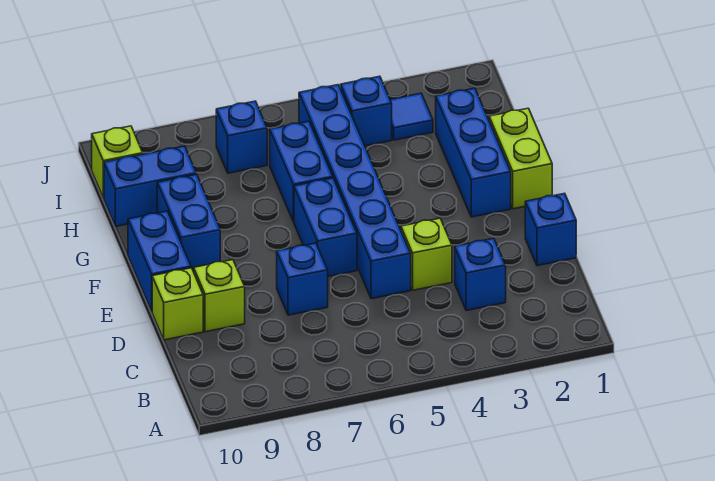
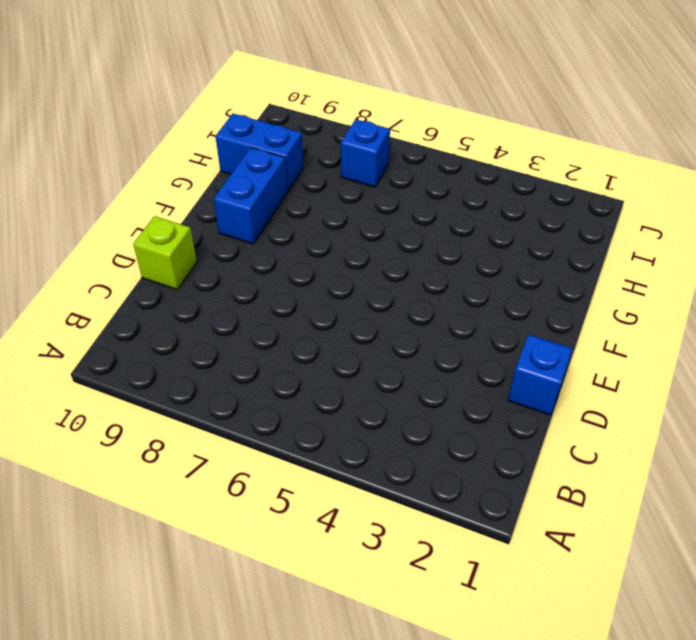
none -> blue brick C3 level 1
none -> lime brick D4 level 1
none -> blue brick D5:I5 level 1

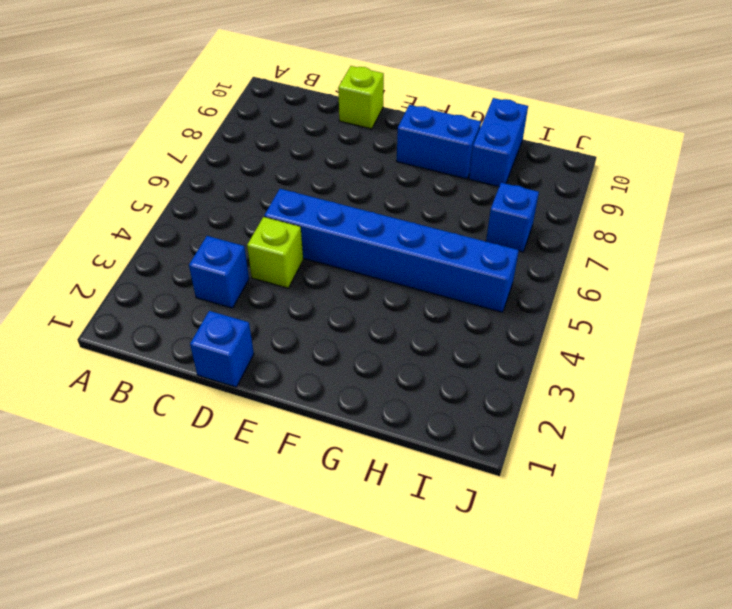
none -> blue brick D7 level 1
none -> lime brick D9 level 1
none -> blue brick E6:F6 level 1

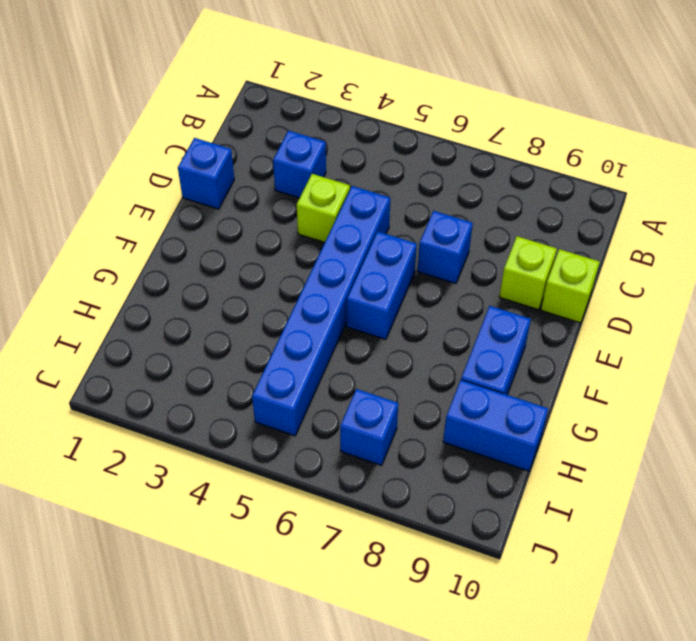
none -> blue brick E10:F10 level 1
none -> lime brick F1:G1 level 1
none -> blue brick F2:H2 level 1

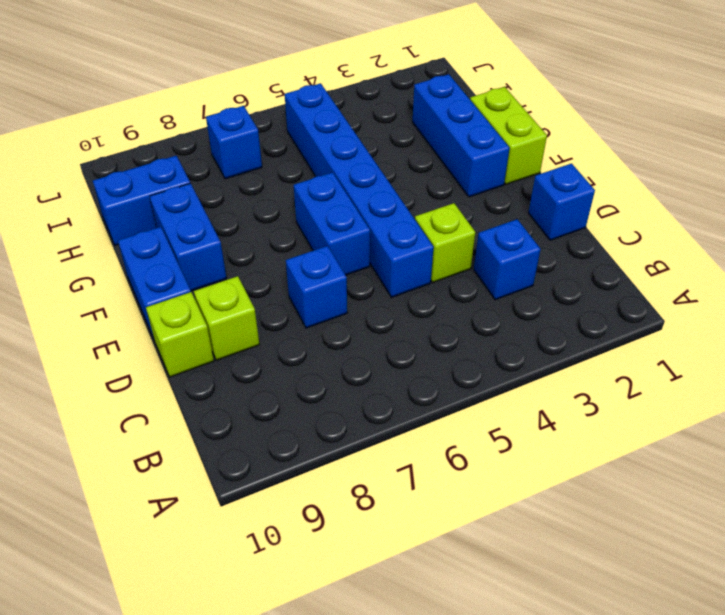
none -> blue brick G6:H6 level 1
none -> blue tile I3 level 1
none -> blue brick I4 level 1

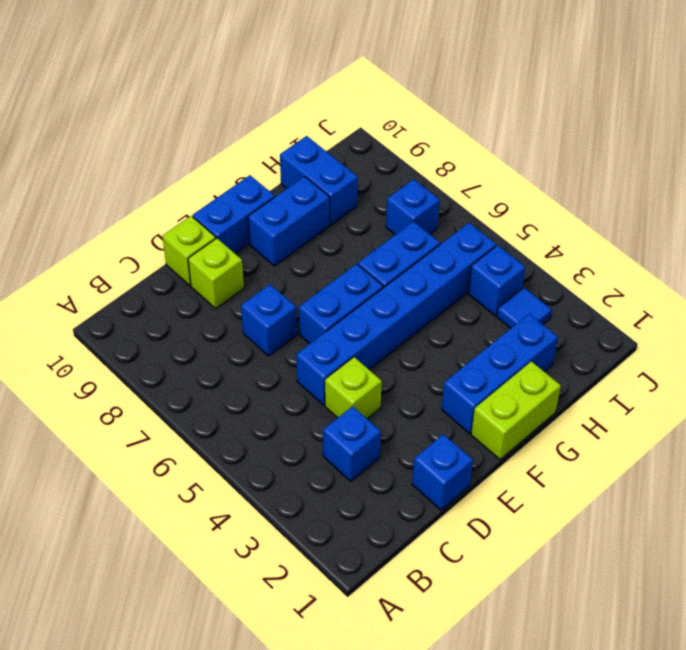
none -> lime brick I10 level 1

